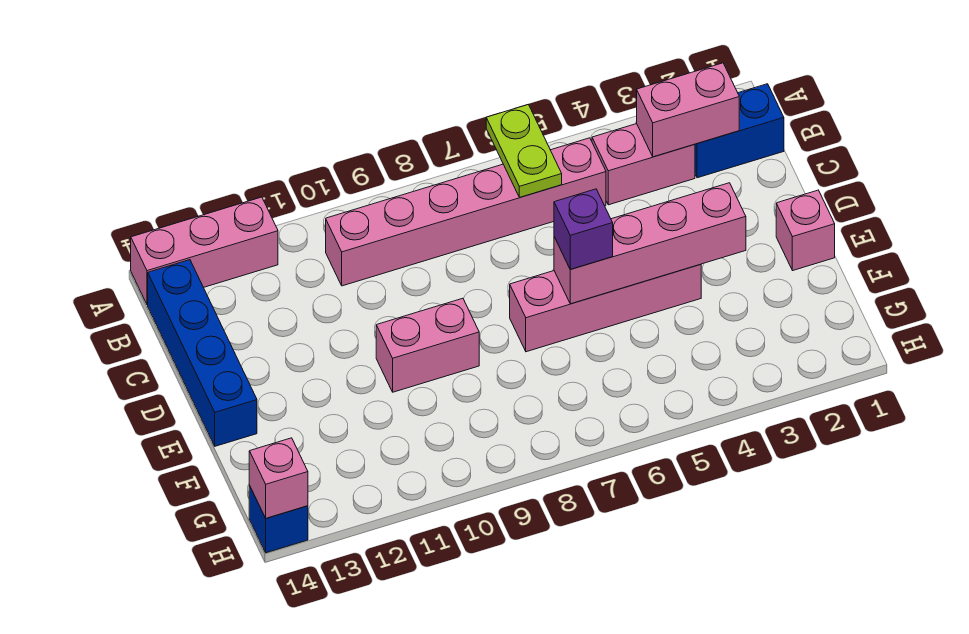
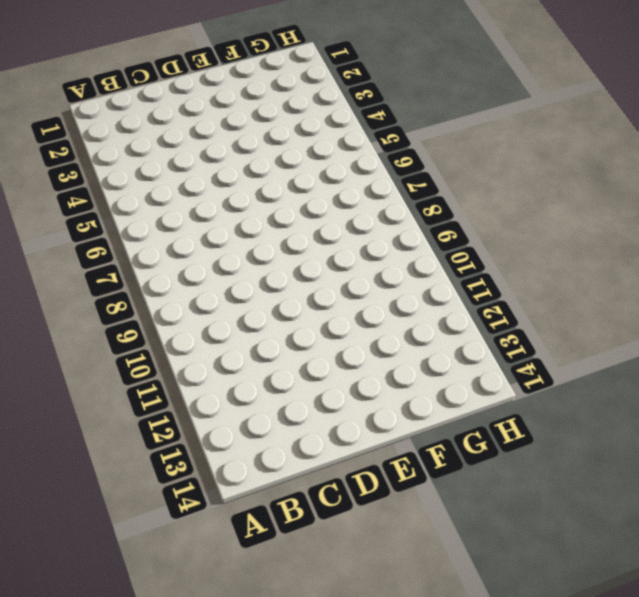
none -> pink brick A12:A14 level 1
none -> blue brick B1:B2 level 1
none -> pink brick B3:B4 level 1

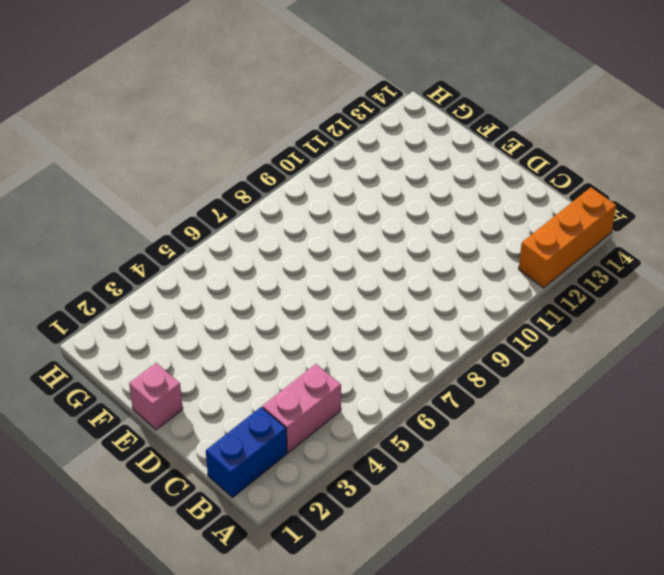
orange brick A12:A14 level 1 -> pink brick A12:A14 level 1
none -> pink brick B5:B10 level 1
none -> blue brick B14:E14 level 1
none -> pink brick E4:E7 level 1

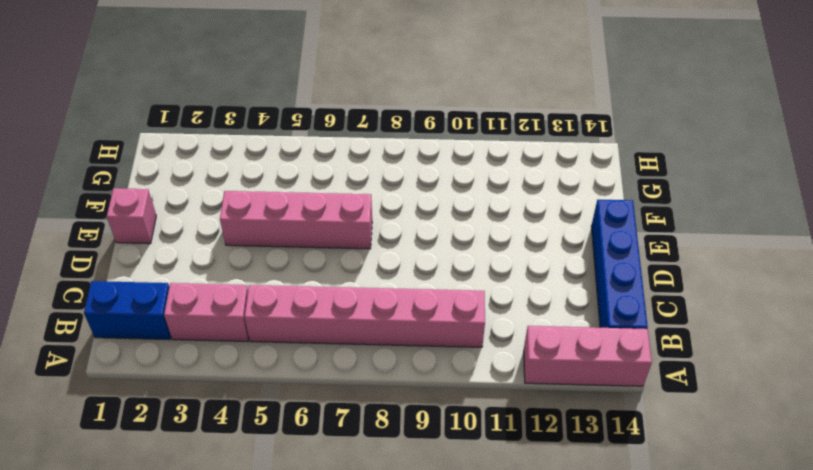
none -> pink brick E9:E10 level 1
none -> blue brick H14 level 1
none -> lime plate A6:B6 level 2

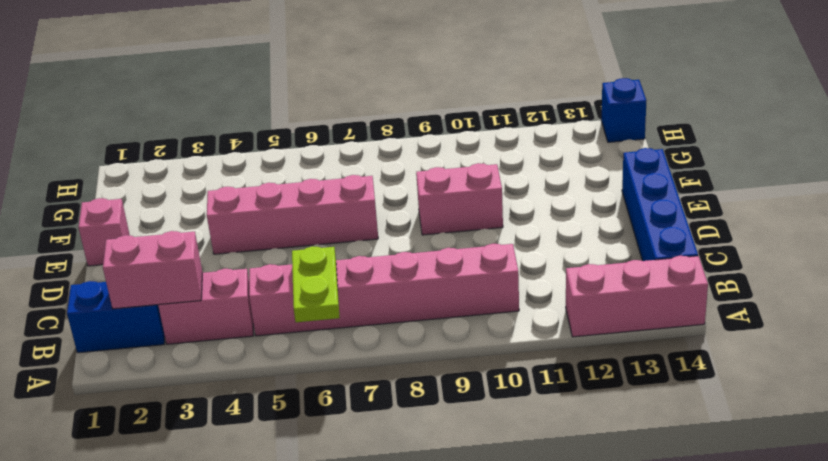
none -> pink brick E3:E6 level 2
none -> pink brick H14 level 2
none -> purple brick E6 level 3

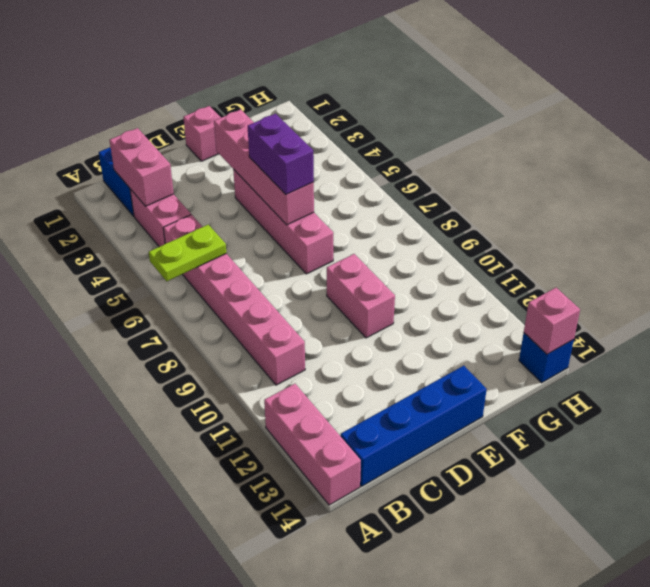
purple brick E5:E6 level 3 -> purple brick E6 level 3

